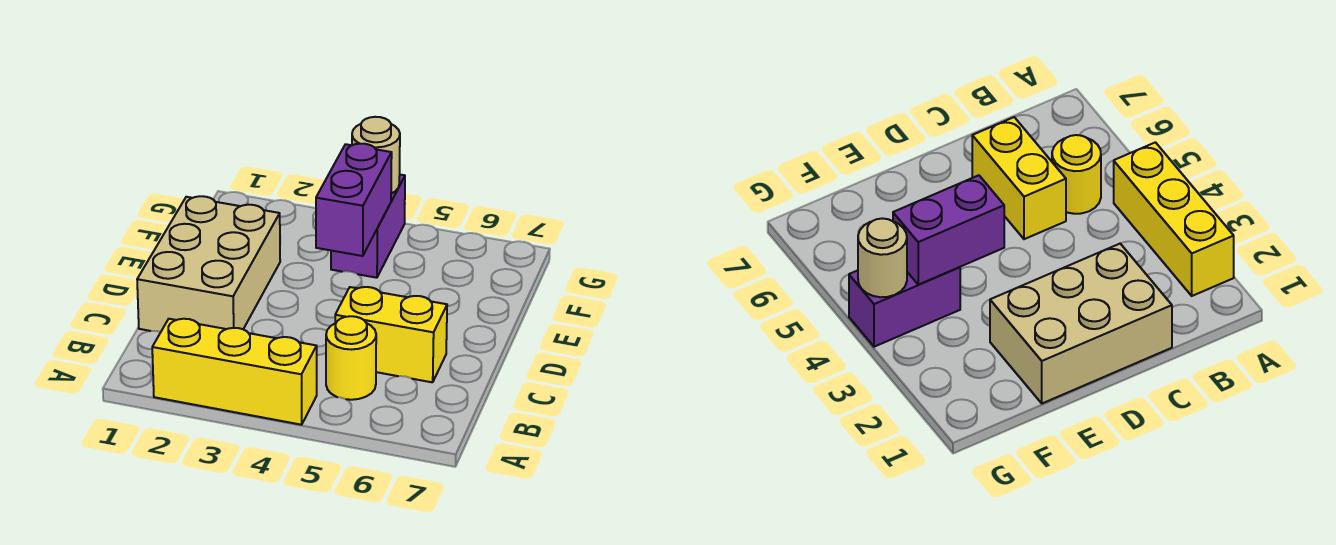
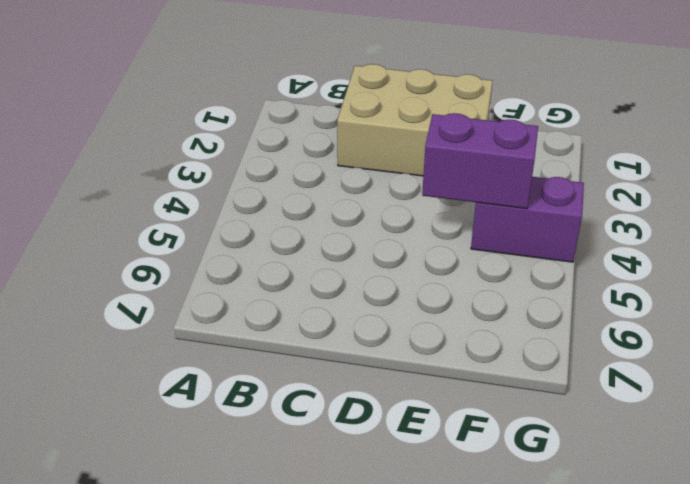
none -> yellow brick A2:A4 level 1
none -> yellow round brick B5 level 1

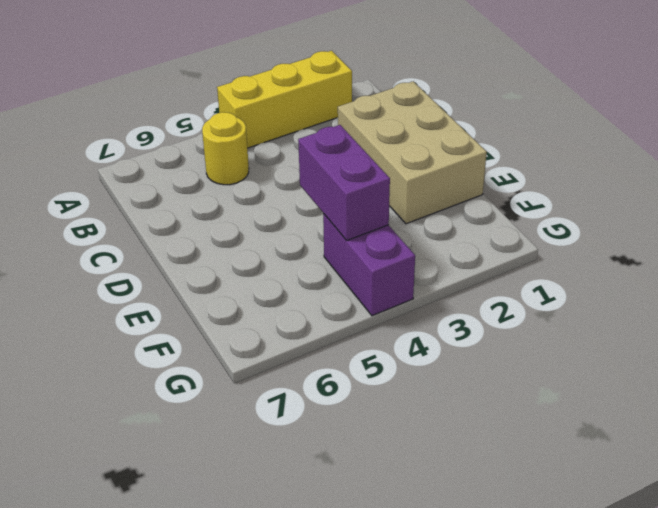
none -> yellow brick C5:C6 level 1
none -> tan round brick G4 level 2

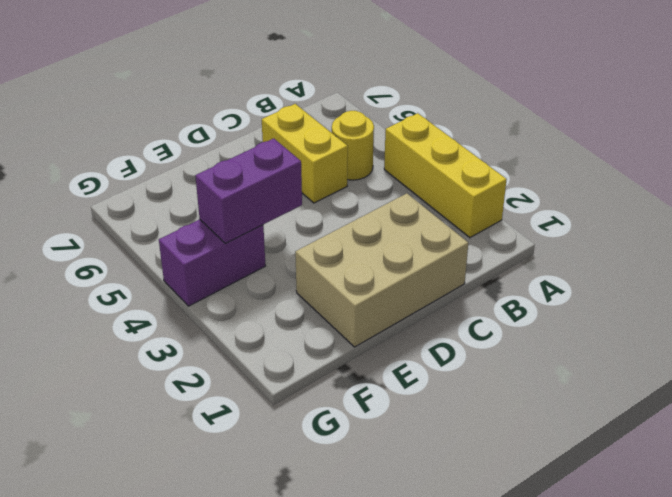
none -> tan round brick G4 level 2

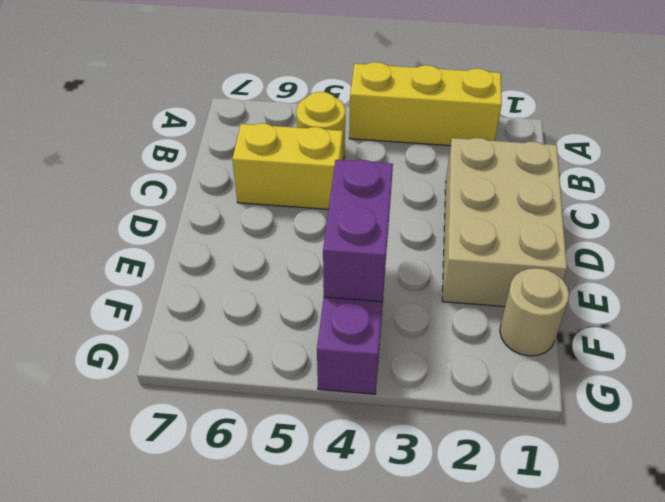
tan round brick F1 level 1 -> tan round brick G4 level 2

